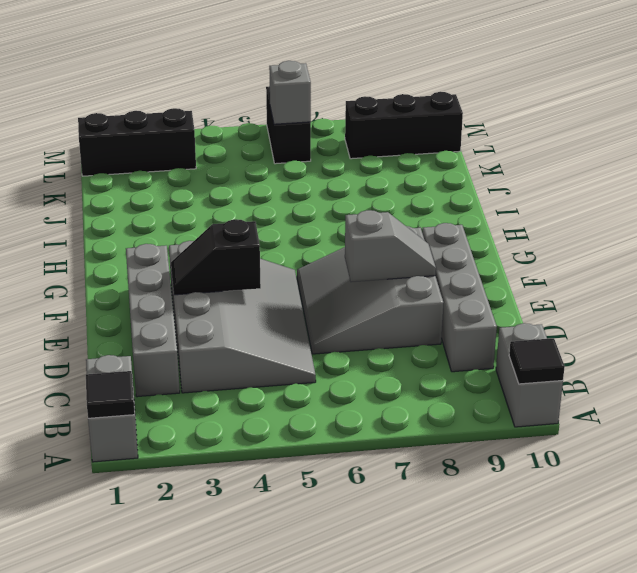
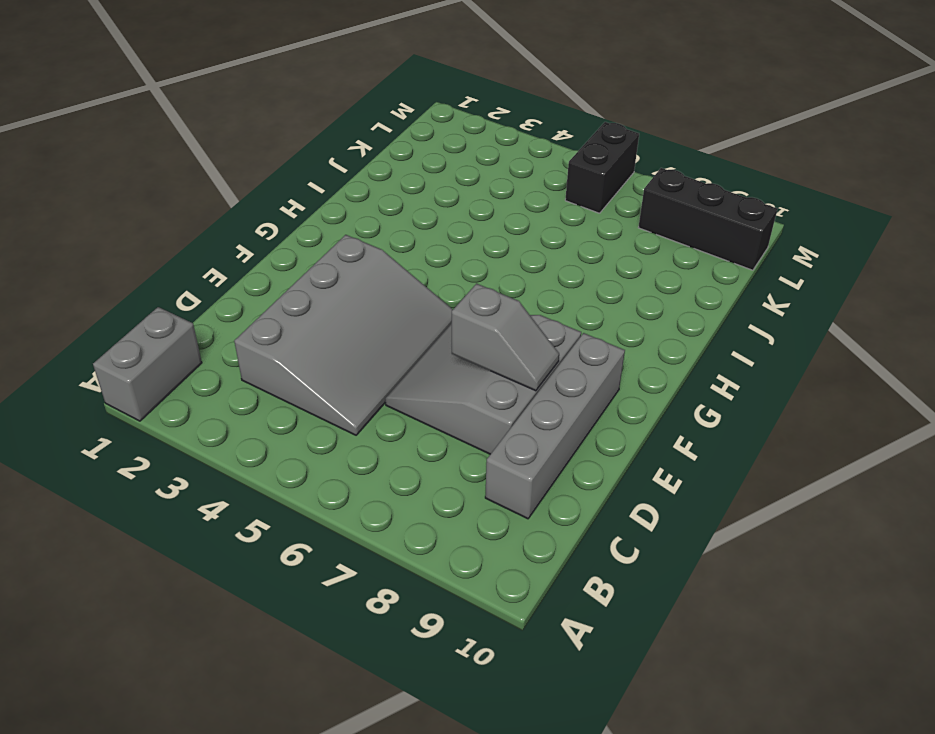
none -> grey brick A10:B10 level 1
none -> grey brick C2:F2 level 1
none -> black brick L1:L3 level 1

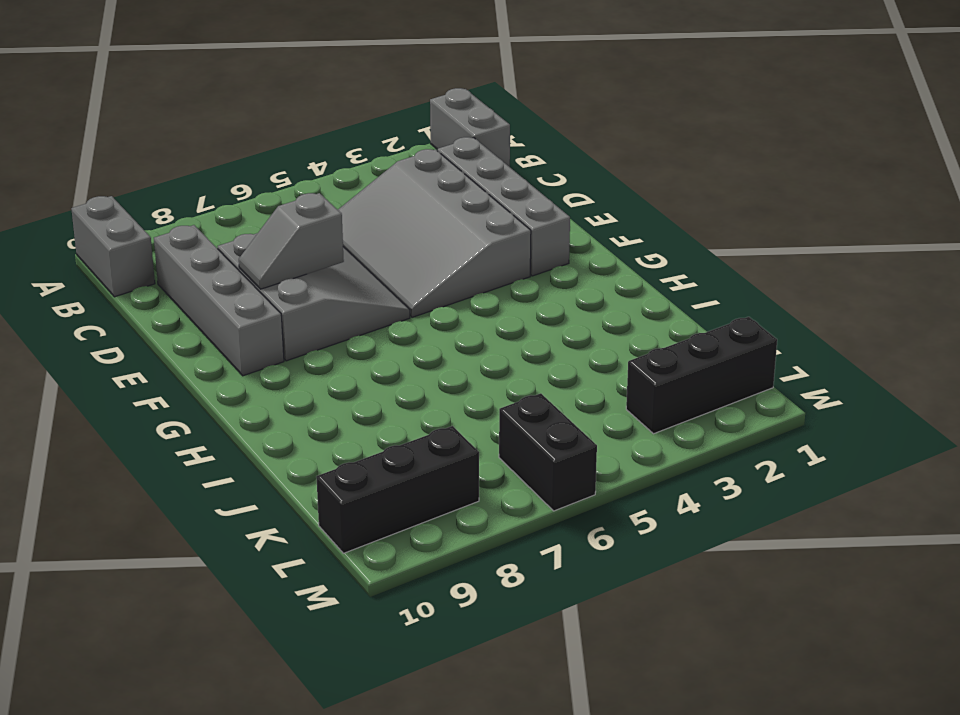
none -> black tile A1 level 2
none -> black tile A10 level 2
none -> black slope E3:E4 level 2 top 4

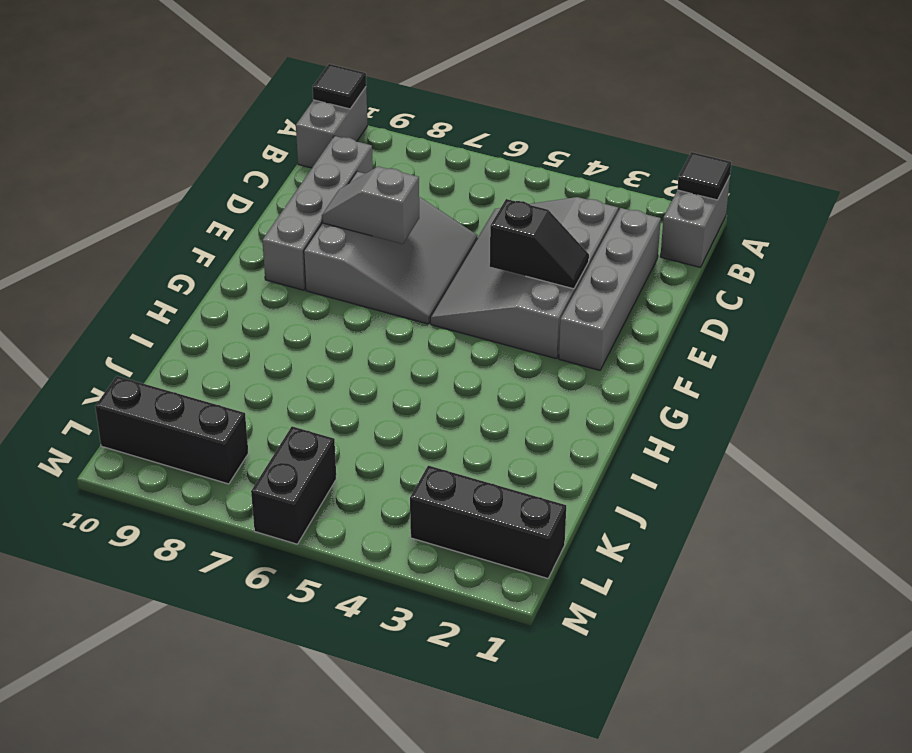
none -> grey brick L6 level 2

